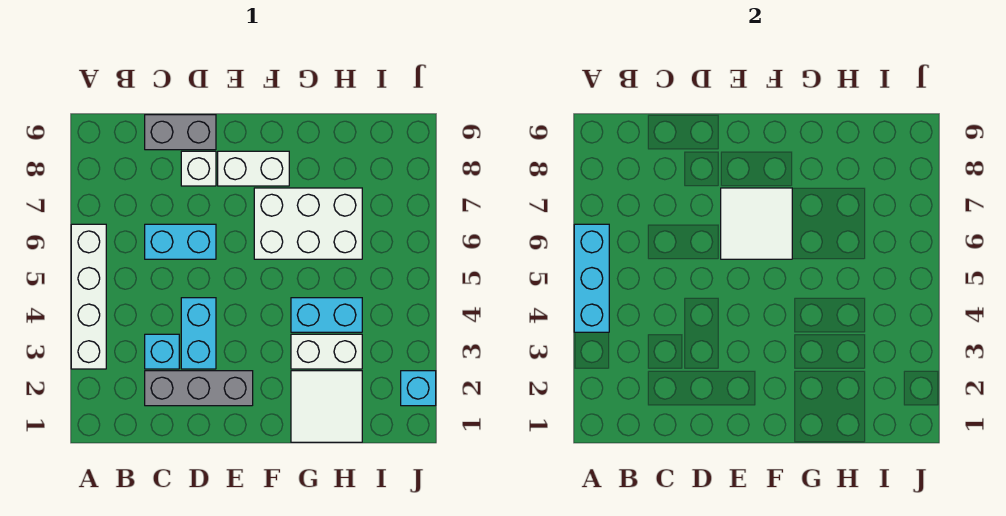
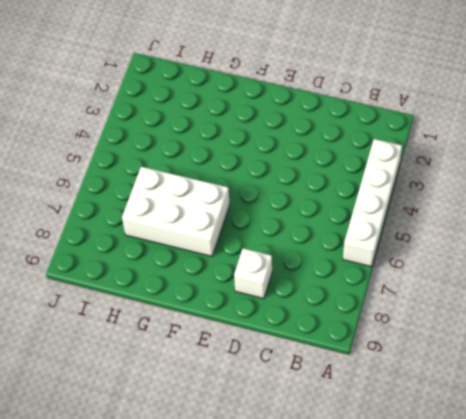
none -> grey brick C2:E2 level 1
none -> cyan brick C3 level 1
none -> cyan brick C6:D6 level 1

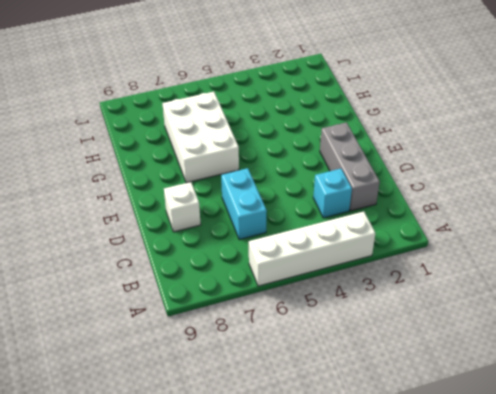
none -> grey brick C9:D9 level 1
none -> cyan brick D3:D4 level 1
none -> white brick E8:F8 level 1

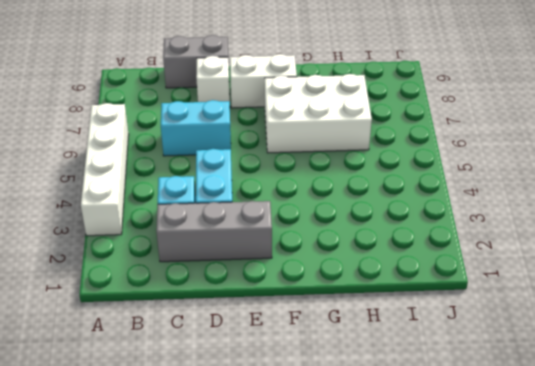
none -> white tile G1:H2 level 1
none -> white brick G3:H3 level 1
none -> cyan brick G4:H4 level 1

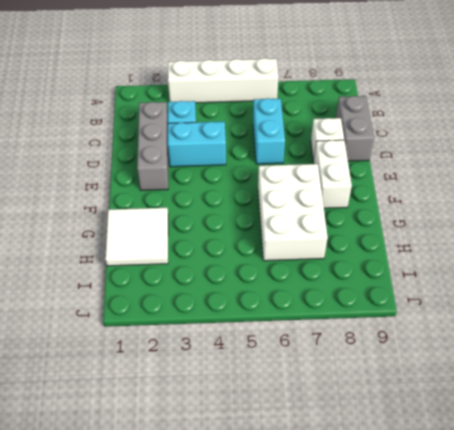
none -> white brick G3:H3 level 1
none -> cyan brick G4:H4 level 1
none -> cyan brick J2 level 1

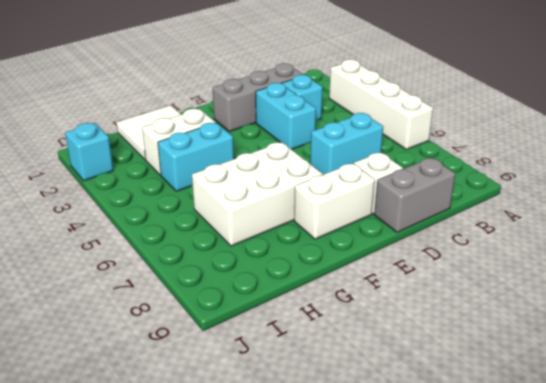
none -> cyan brick A4:A6 level 2
none -> white tile E6:F7 level 2

